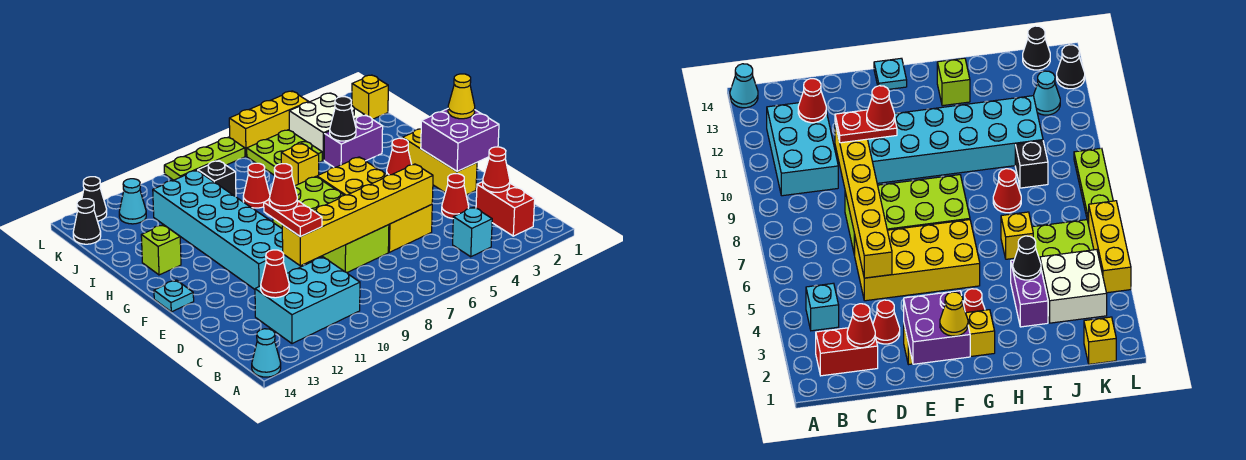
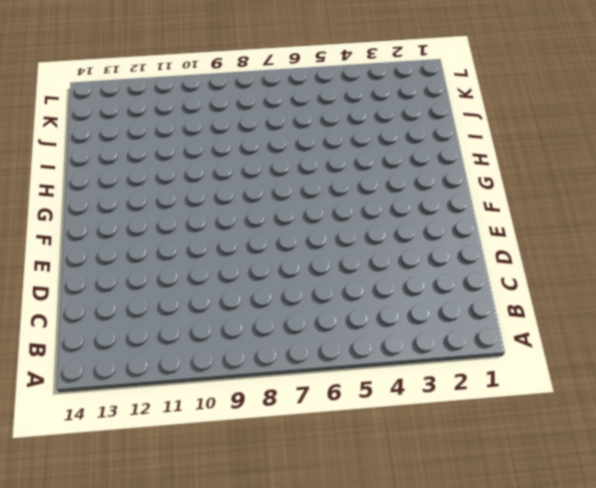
none -> cyan cone A14 level 1
none -> red brick B2:C2 level 1
none -> cyan brick B4 level 1
none -> cyan brick B10:C12 level 1

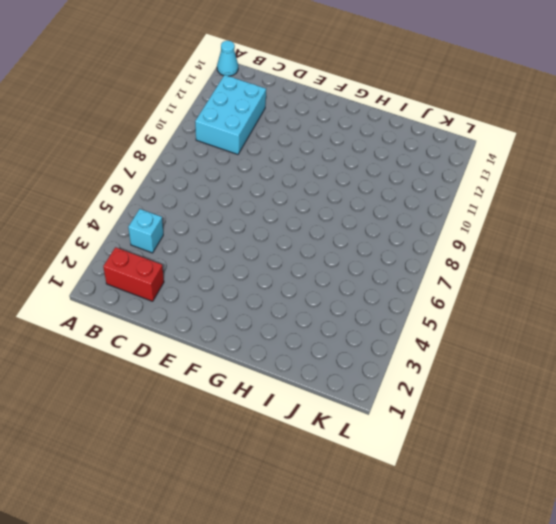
none -> red cone D3 level 1
none -> yellow brick D5:G6 level 1
none -> lime brick D7:G8 level 1
none -> yellow brick E2:G2 level 1

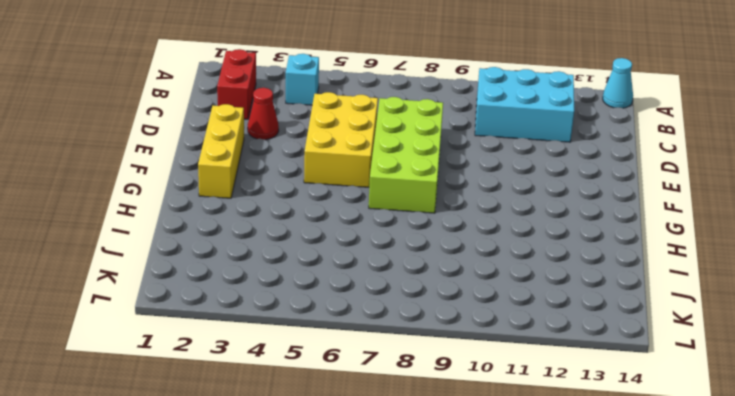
yellow brick D5:F6 level 1 -> yellow brick D5:G6 level 1
none -> cyan brick E10:J11 level 1
none -> cyan plate F14 level 1
none -> red cone G3 level 1
none -> lime brick H13 level 1

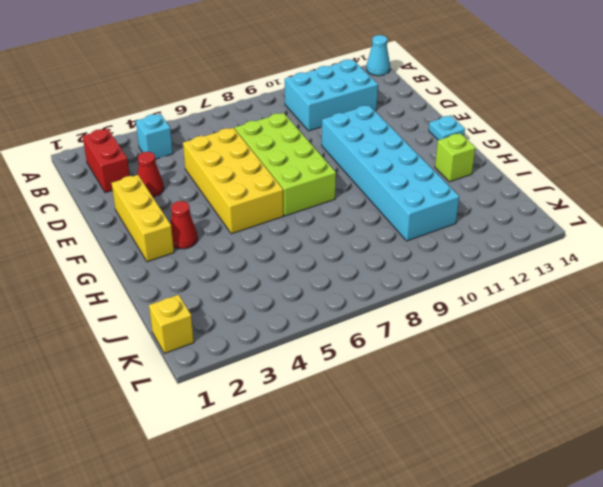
none -> purple brick I3:I4 level 1
none -> yellow brick I6 level 1
none -> red cone I8 level 1
none -> white brick J3:K4 level 1

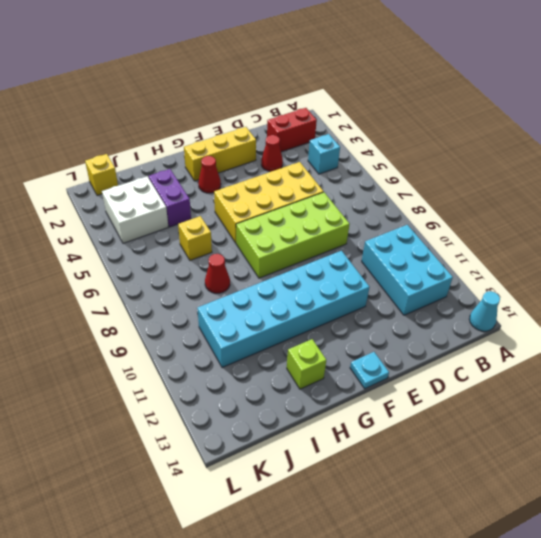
none -> lime plate J5:K6 level 1
none -> black brick J9 level 1
none -> cyan cone K12 level 1
none -> black cone K14 level 1

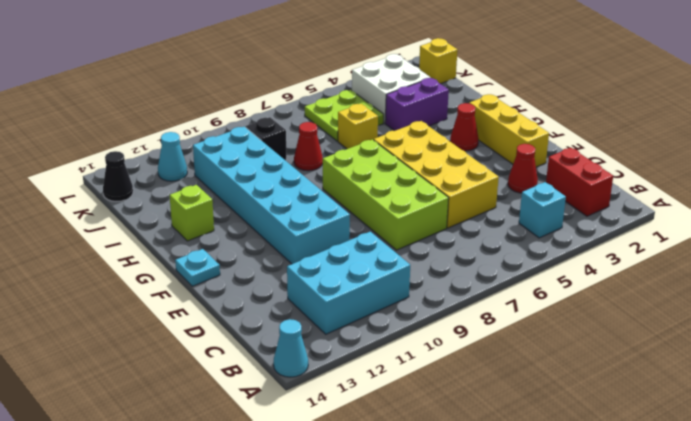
none -> yellow brick L4:L6 level 1
none -> lime plate L7:L9 level 1
none -> black cone L13 level 1
none -> red cone C2 level 2

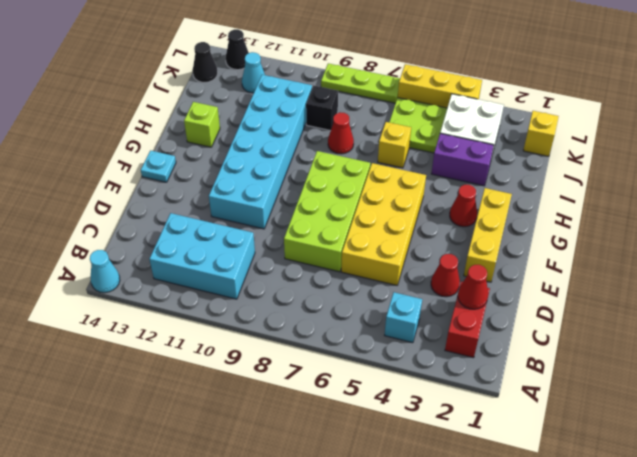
none -> red cone C12 level 2
none -> yellow brick D5:D10 level 2
none -> purple brick E1:F2 level 2
none -> black cone I4 level 2

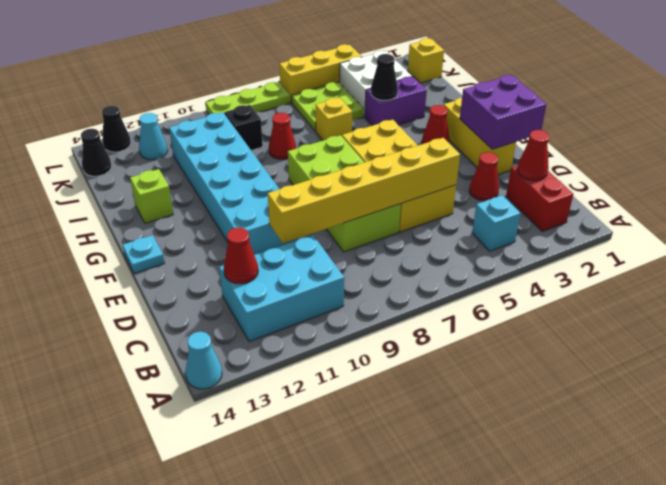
none -> red plate D10:E10 level 3
none -> yellow cone F1 level 3
none -> red cone E10 level 4

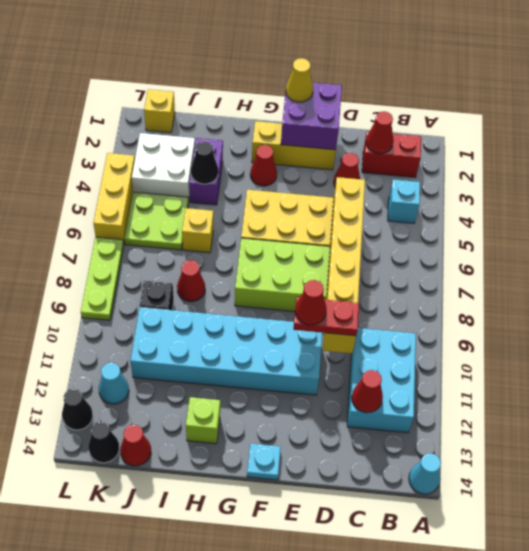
red cone J14 level 1 -> none

